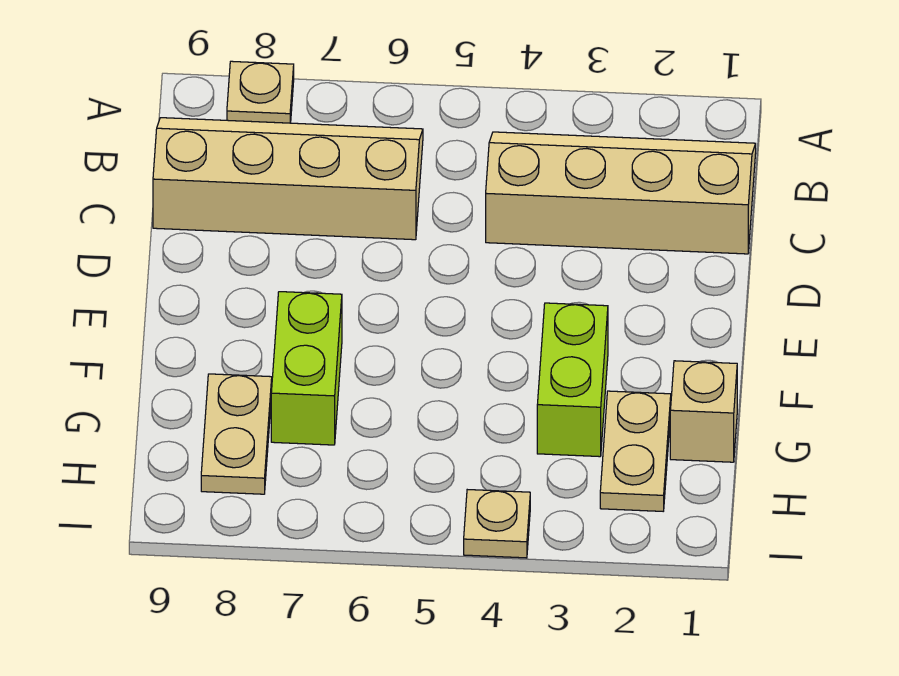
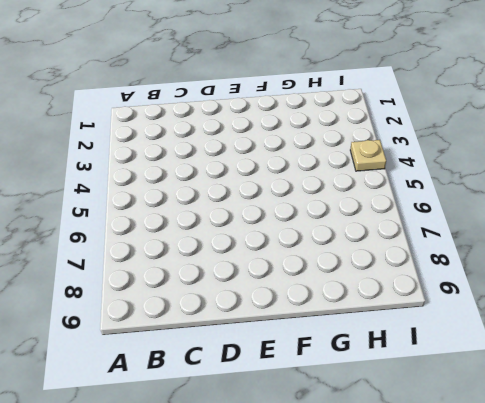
none -> tan plate A8 level 1
none -> tan slope B1:C4 level 1 top C

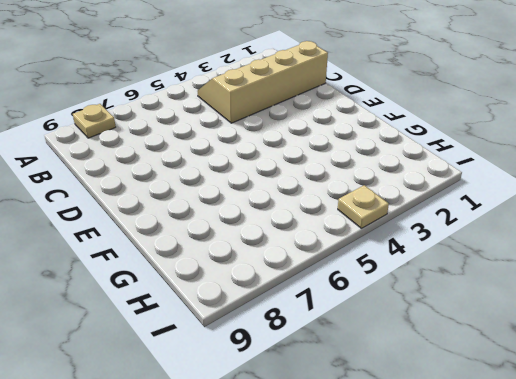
none -> tan slope B6:C9 level 1 top C
none -> lime brick F3:G3 level 1

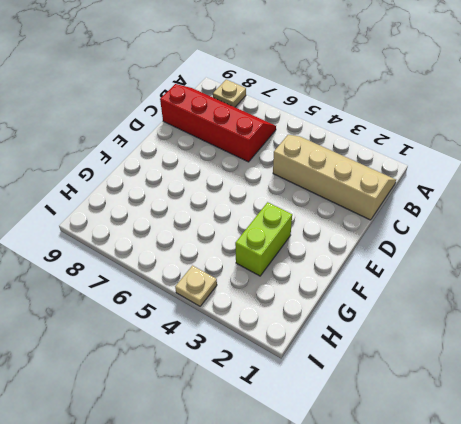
red slope B6:C9 level 1 top C -> tan slope B6:C9 level 1 top C
none -> lime brick F7:G7 level 1
none -> tan brick G1 level 1

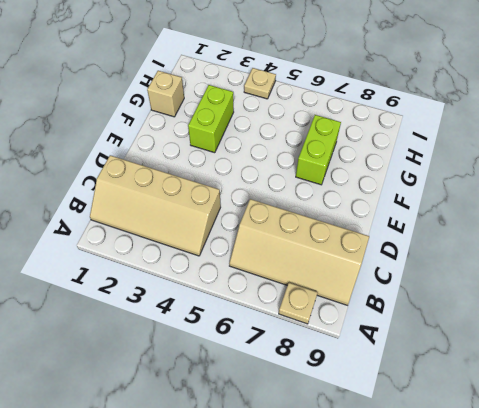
none -> tan plate G2:H2 level 1
none -> tan plate G8:H8 level 1

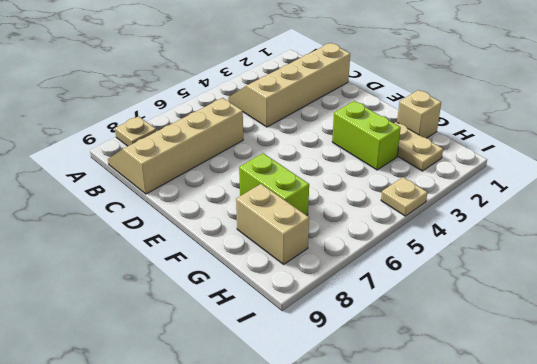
tan brick G8:H8 level 1 -> tan plate G8:H8 level 1

